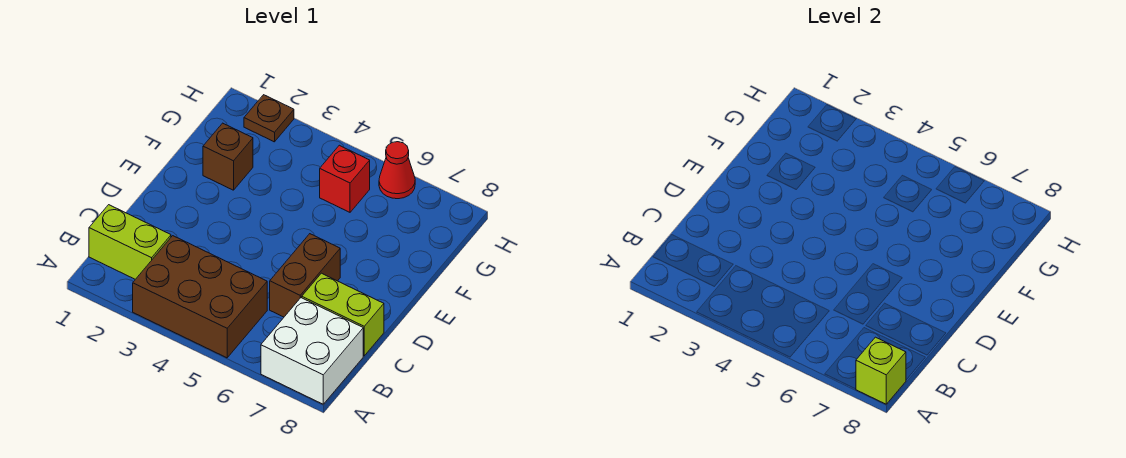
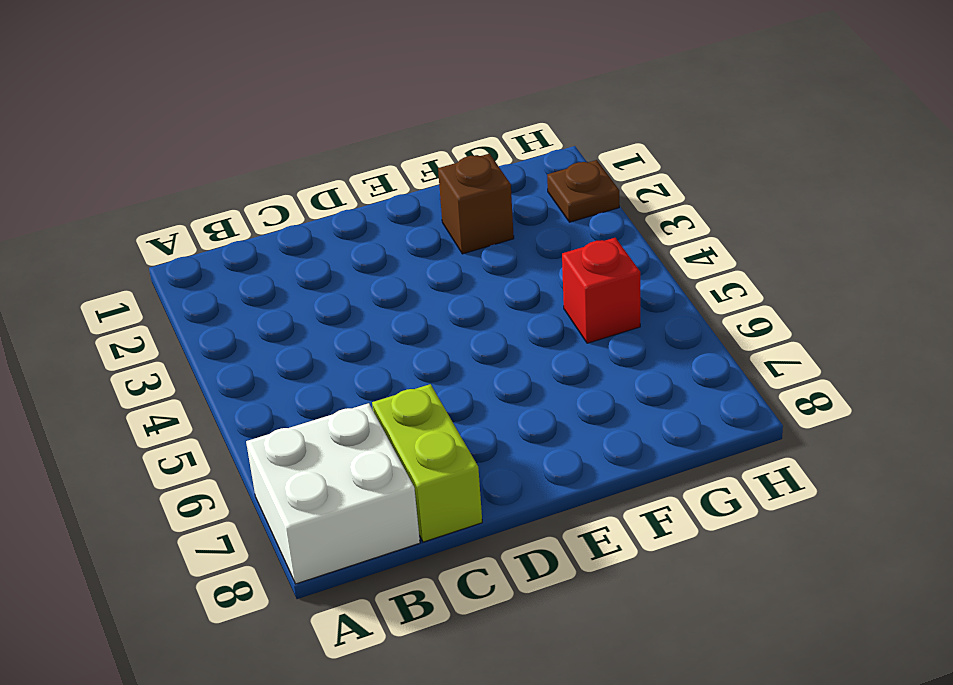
none -> brown brick A3:B5 level 1
none -> lime brick B1:B2 level 1

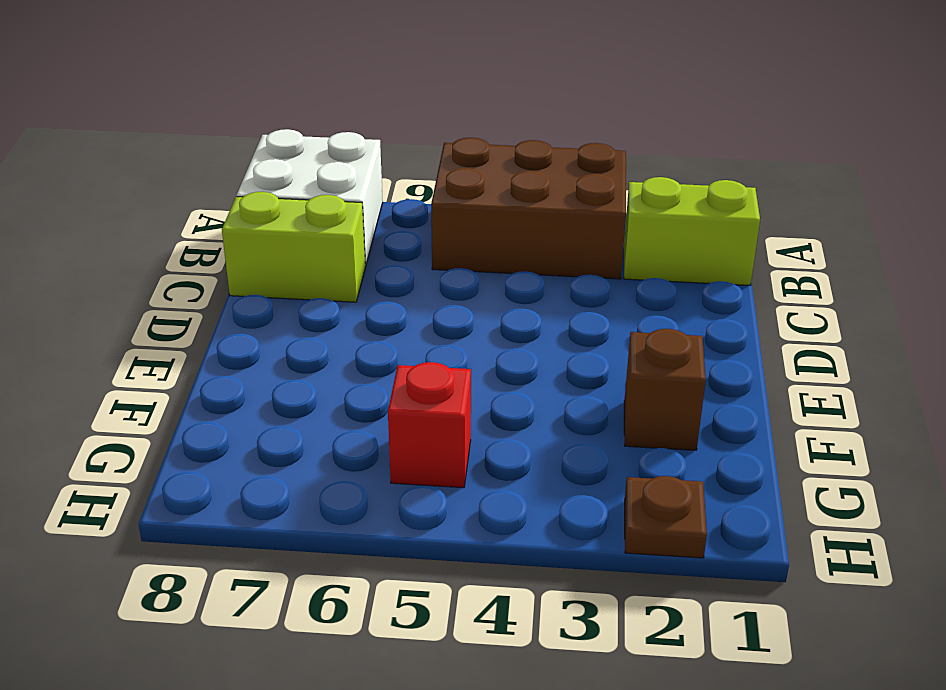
none -> brown brick C6:D6 level 1
none -> red cone H6 level 1

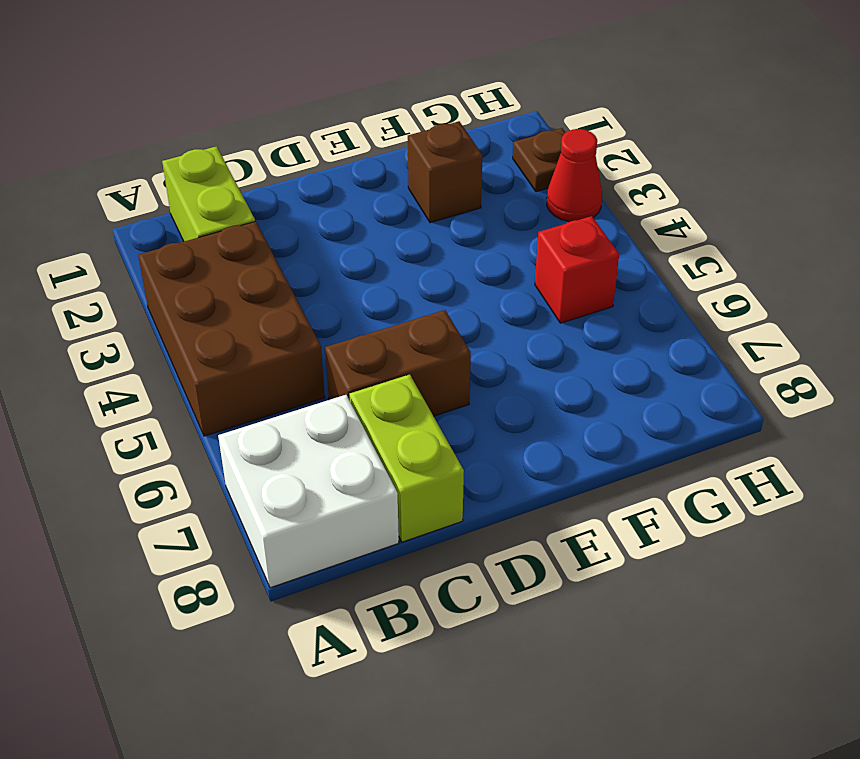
red cone H3 level 1 -> red cone H6 level 1
none -> lime brick A8 level 2

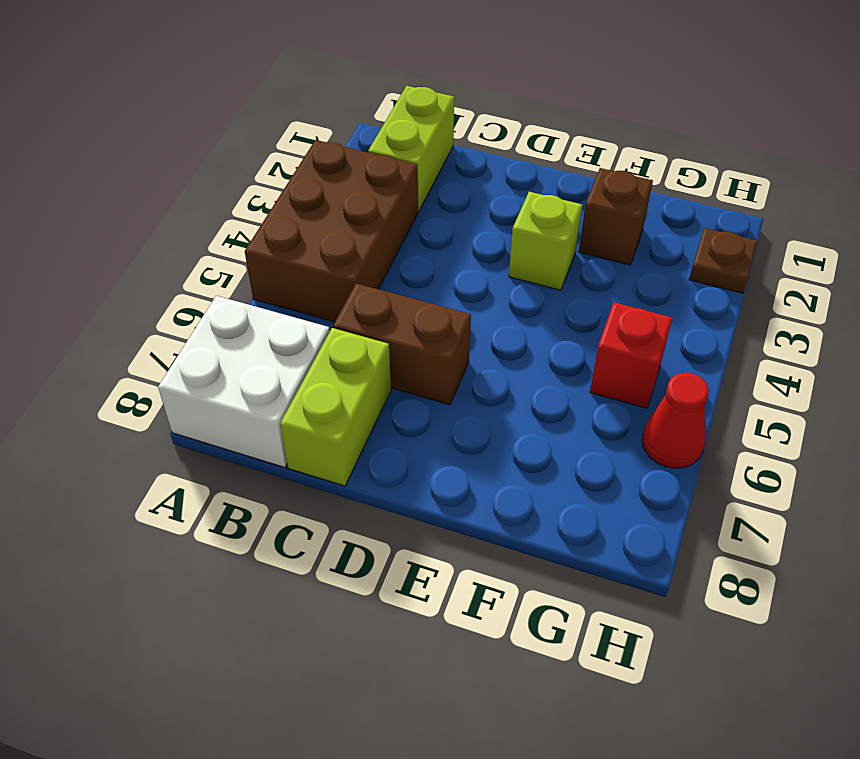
lime brick E3 level 1 -> lime brick A8 level 2

